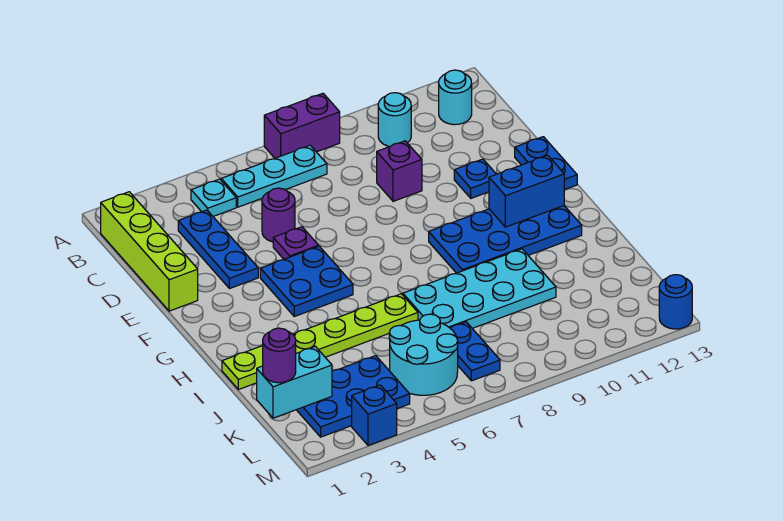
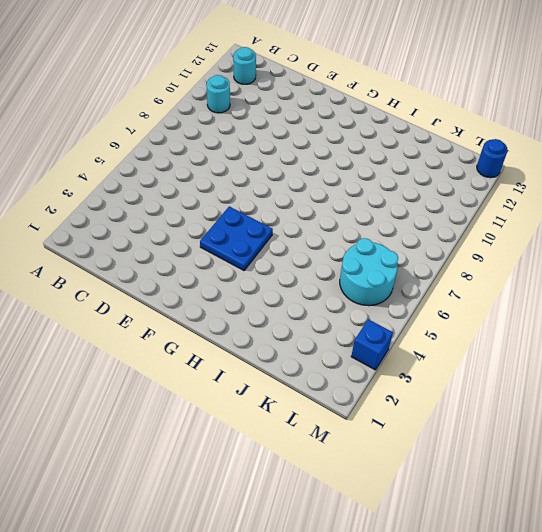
none -> purple brick A7:A8 level 1
none -> lime brick B1:E1 level 1
none -> cyan plate B4 level 1

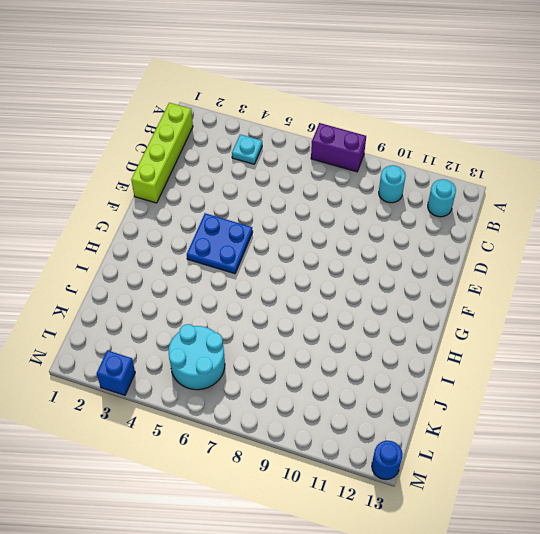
none -> cyan plate B5:B7 level 1
none -> blue plate C3:E3 level 1
none -> purple round brick D5 level 1

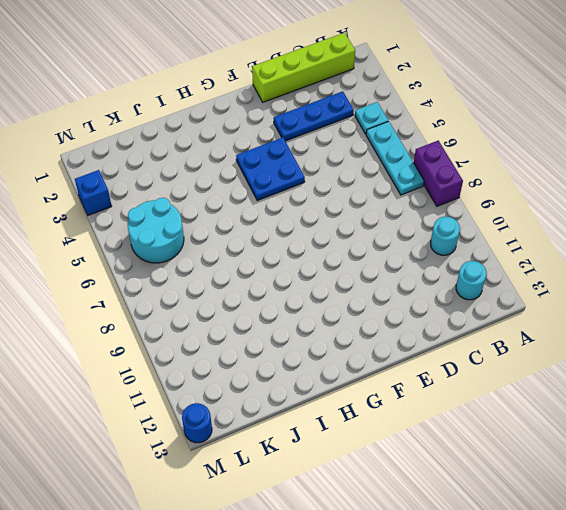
none -> purple round brick D5 level 1
none -> purple brick D9 level 1
none -> purple plate E5 level 1

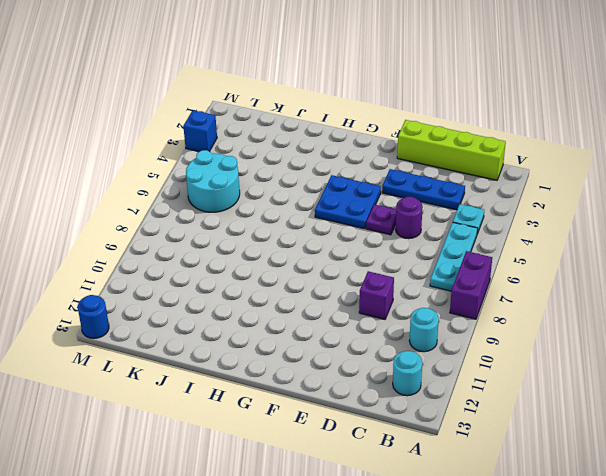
none -> blue plate E11 level 1
none -> blue plate E13:F13 level 1
none -> blue plate G9:H12 level 1

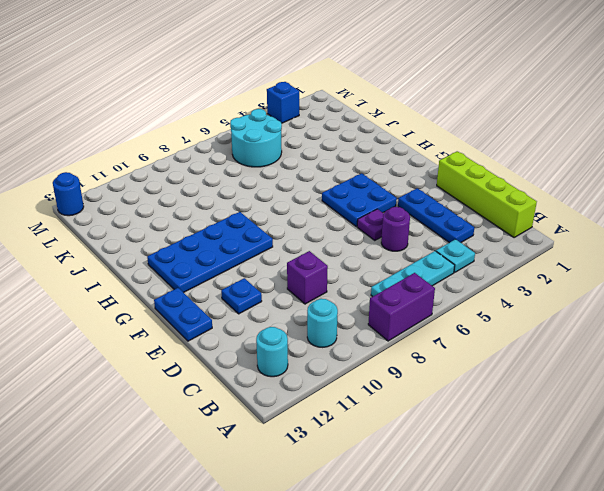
none -> lime plate I1:I6 level 1
none -> cyan plate I7:J10 level 1
none -> blue plate K2:L4 level 1

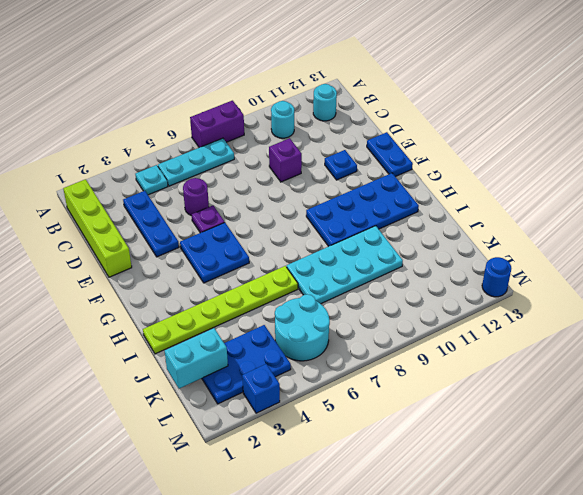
none -> blue plate K7:L7 level 1
none -> blue brick G11:G12 level 2
none -> purple round brick K1 level 3

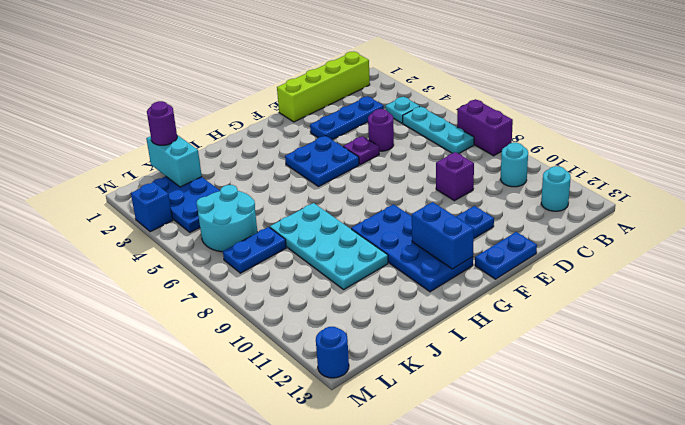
none -> lime plate I1:I6 level 1

